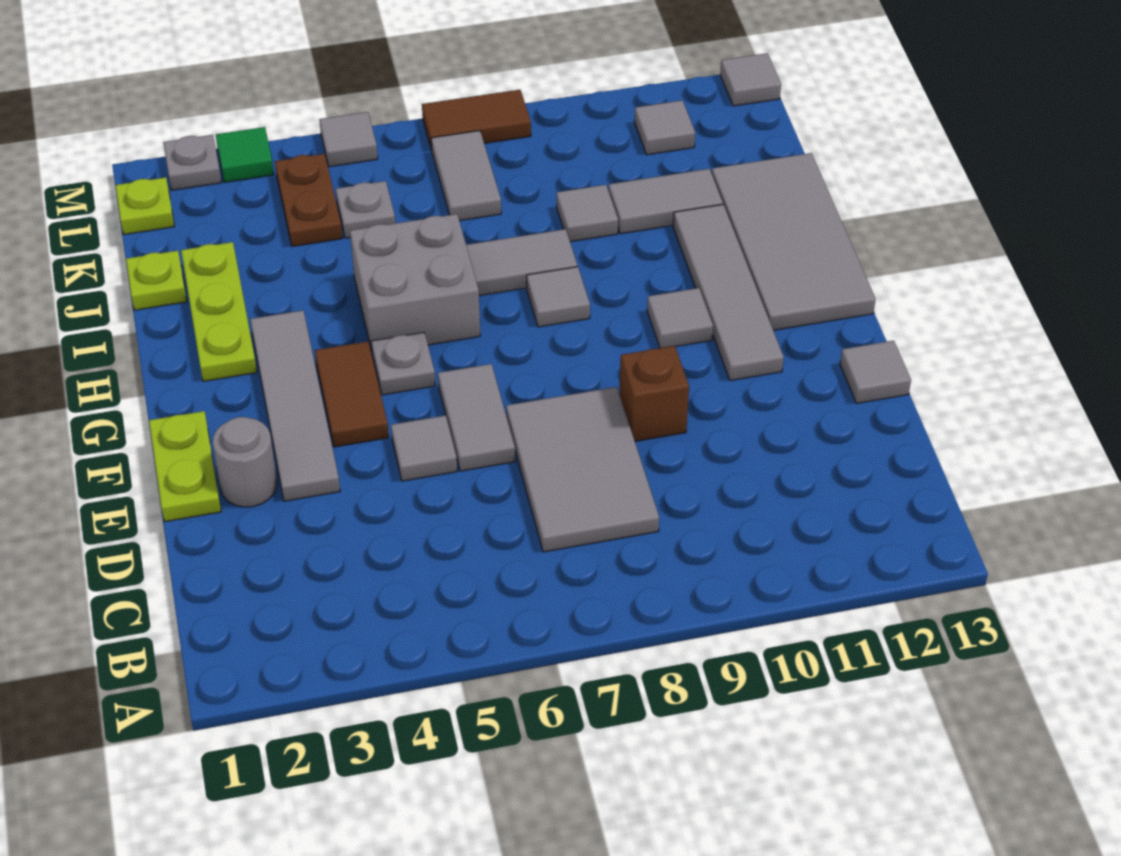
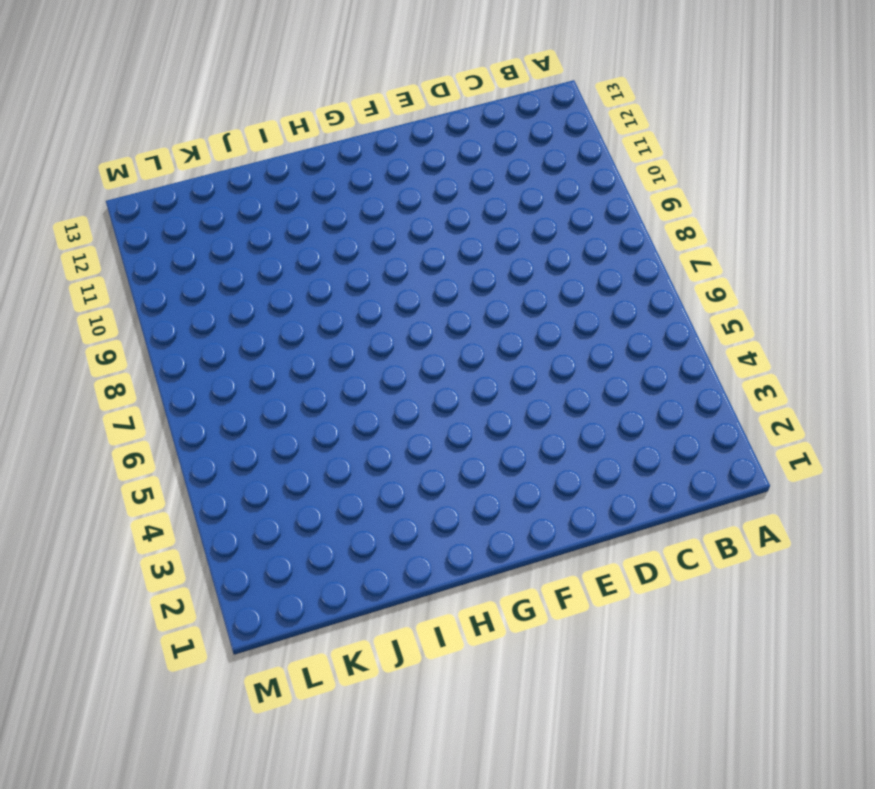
none -> grey tile C7:E8 level 1
none -> lime plate E1:F1 level 1
none -> grey round brick E2 level 1
none -> grey tile E3:H3 level 1

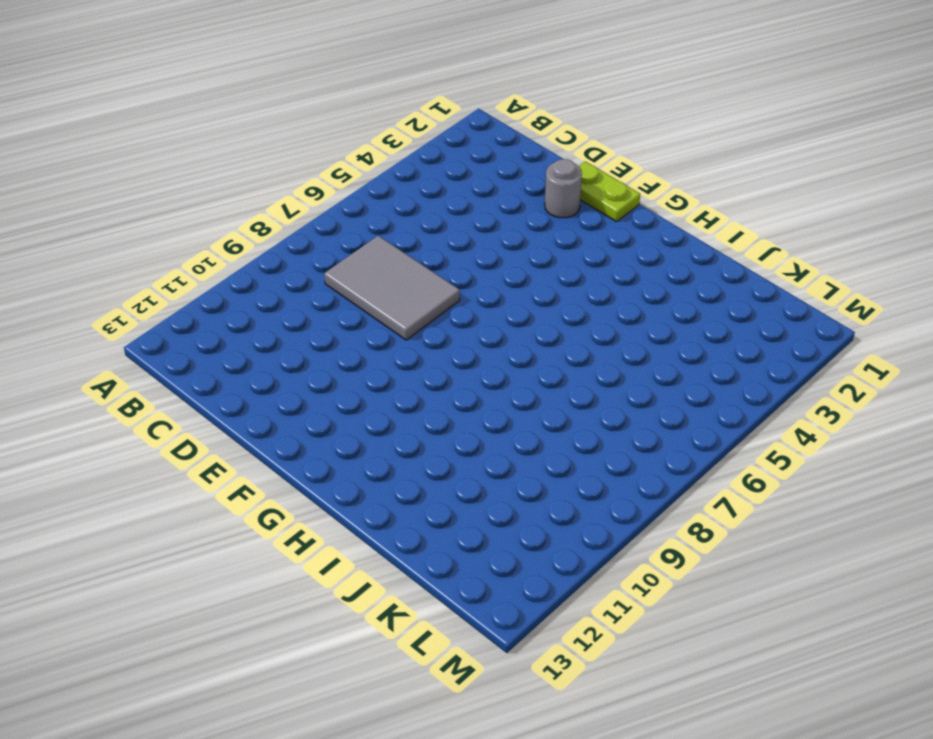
none -> grey tile E3:H3 level 1
none -> grey tile E5 level 1
none -> grey tile E6:F6 level 1
none -> brown brick E9 level 1

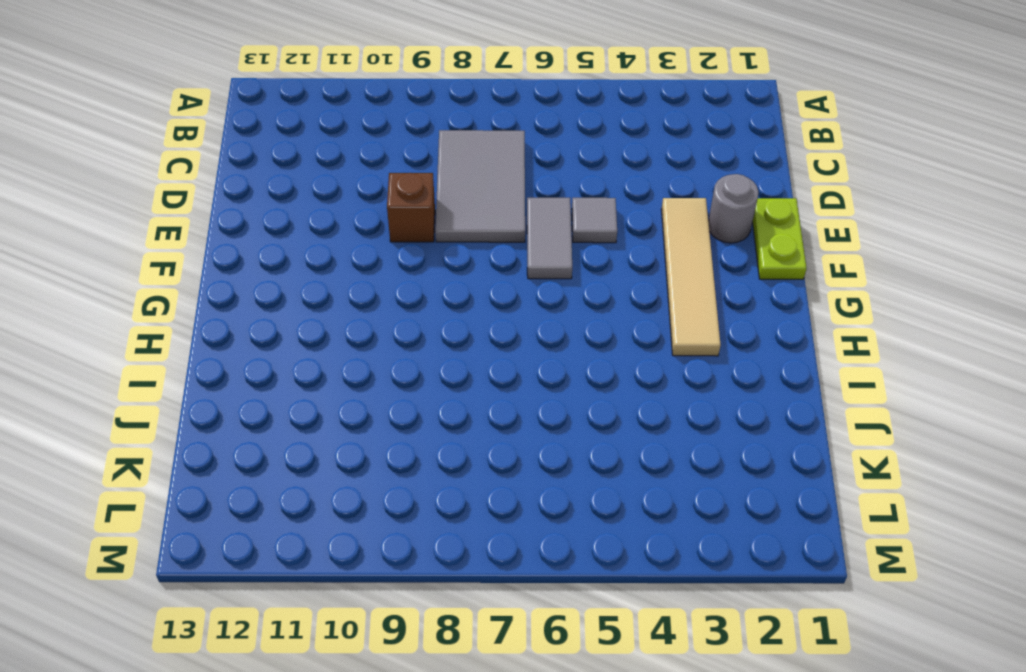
tan tile E3:H3 level 1 -> grey tile E3:H3 level 1
none -> grey tile E13 level 1
none -> brown tile F4:G4 level 1
none -> grey tile F11:I11 level 1
none -> grey plate G5 level 1

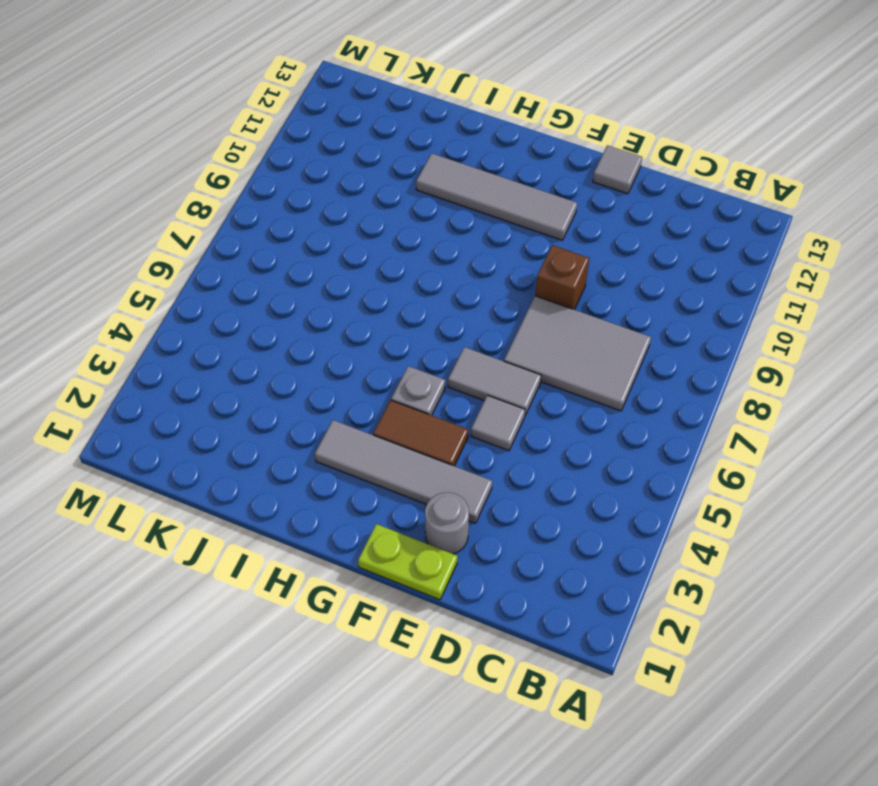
none -> grey tile G10 level 1
none -> grey tile G12:J13 level 1
none -> lime plate H2:J2 level 1
none -> grey brick H5:I6 level 1

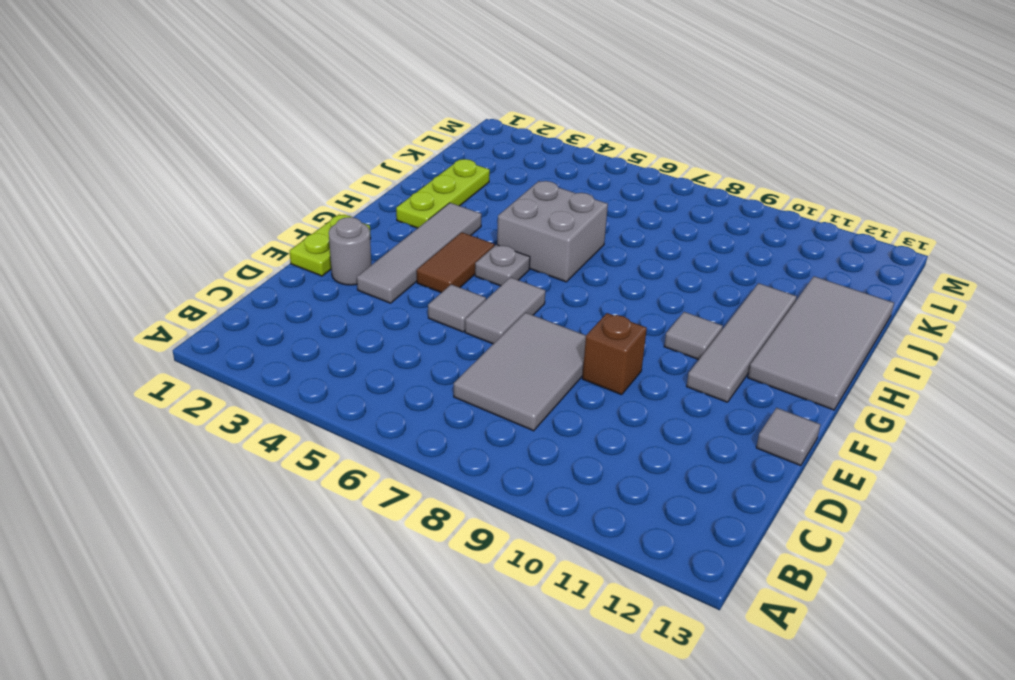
none -> grey tile H8 level 1
none -> grey tile I7:I8 level 1
none -> lime plate J1 level 1
none -> grey tile J9 level 1

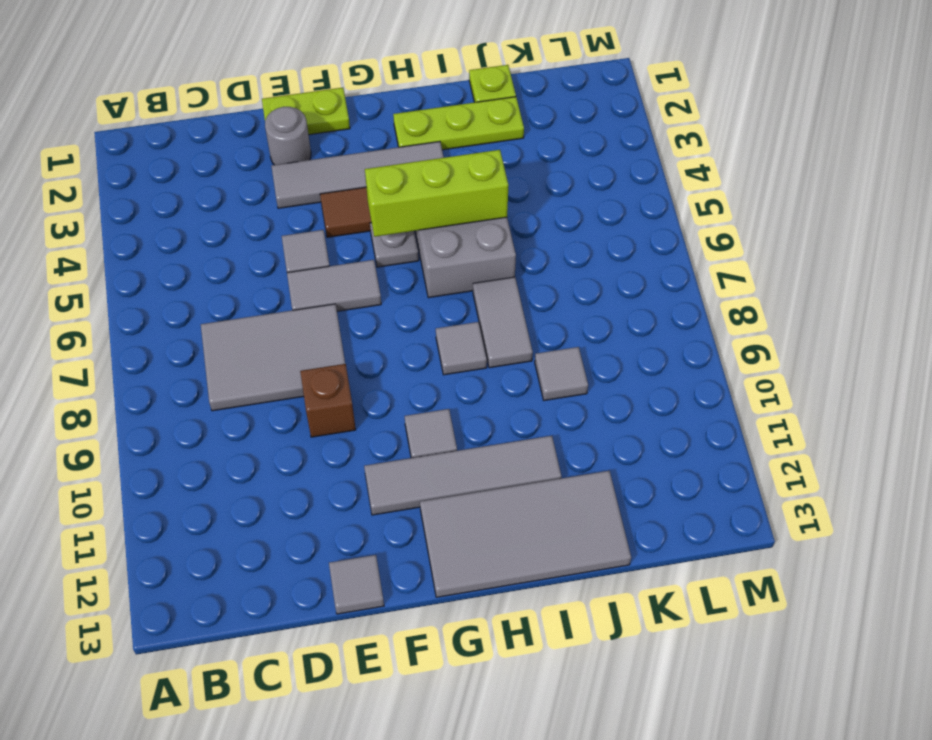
lime brick G5:I5 level 2 -> none
none -> grey tile J10:J11 level 1
none -> brown plate K4:L4 level 1
none -> grey plate K5 level 1
none -> grey tile K7:L7 level 1

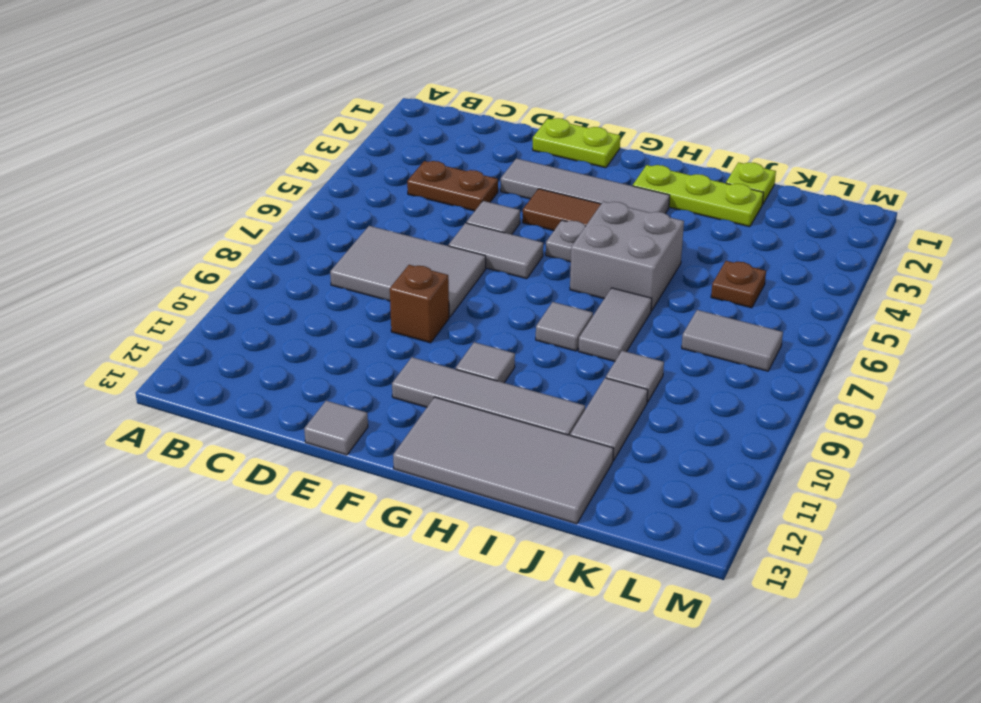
brown plate C4:D4 level 1 -> brown plate K4:L4 level 1
brown plate K5 level 1 -> grey plate K5 level 1
none -> grey round brick E2 level 1
none -> lime plate L1 level 1
none -> grey tile L11 level 1
none -> grey plate M2 level 1

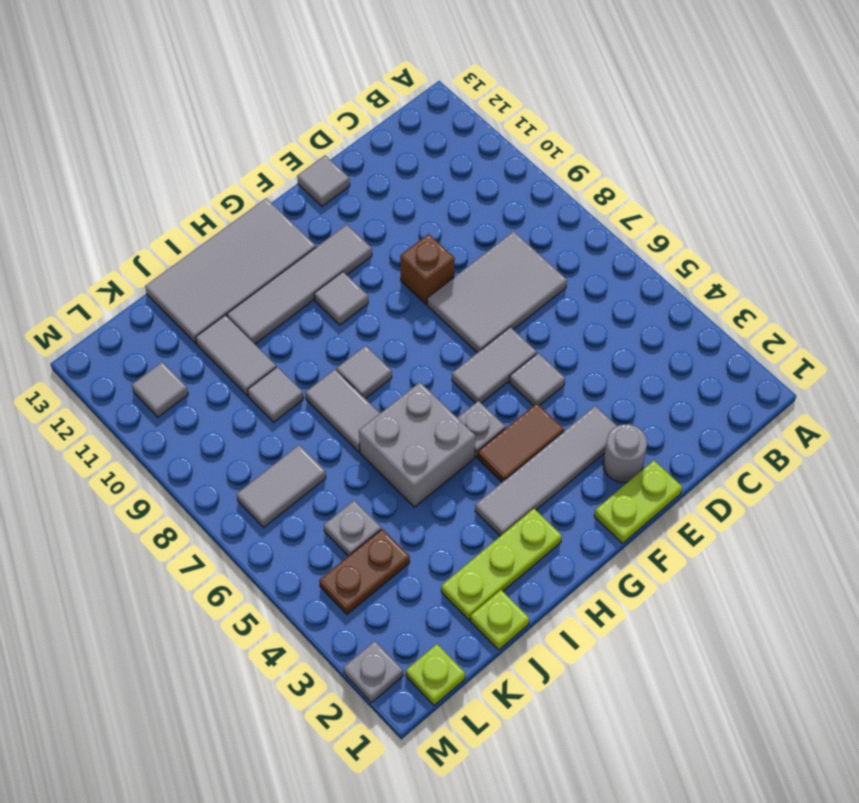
none -> green tile M3 level 1
none -> grey tile M5 level 1
none -> brown tile M7:M8 level 1
none -> grey tile M13 level 1

